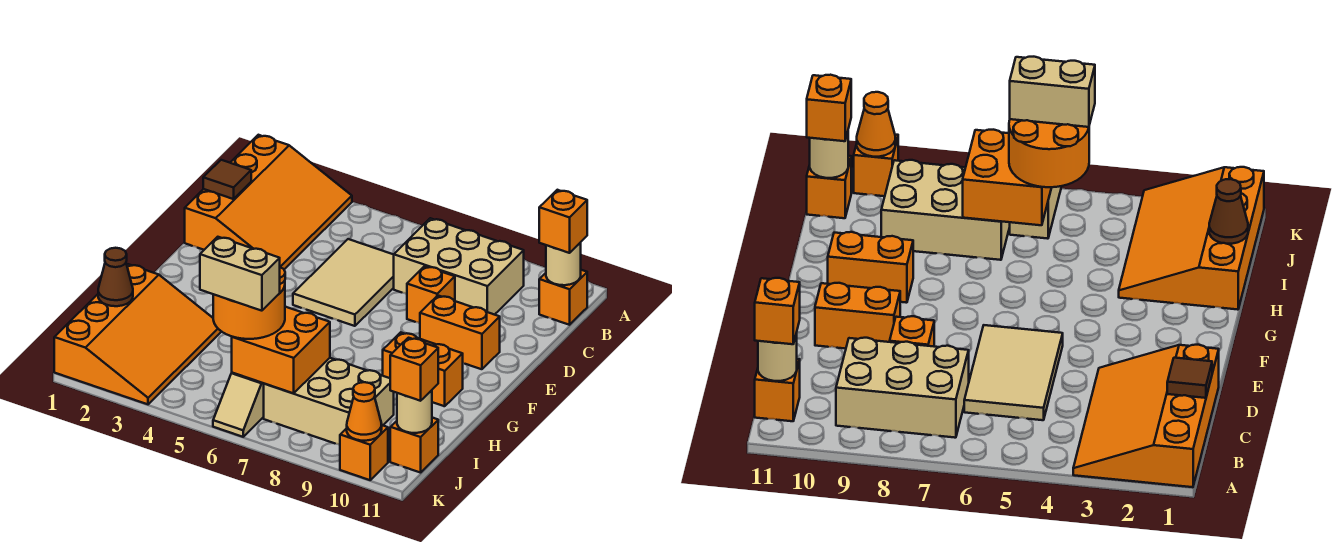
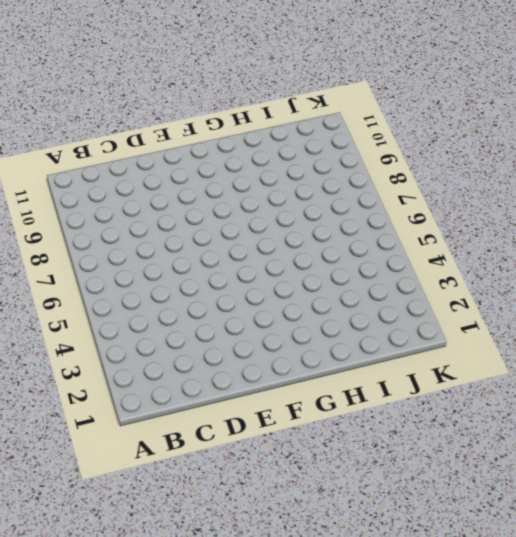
none -> orange slope A1:D3 level 1 top 1
none -> tan brick B7:C9 level 1
none -> orange brick B11 level 1

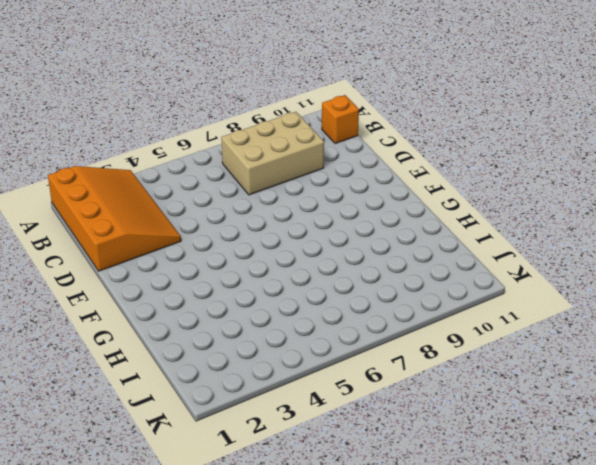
none -> tan tile C5:E6 level 1
none -> orange brick D8 level 1
none -> orange brick E9:E10 level 1

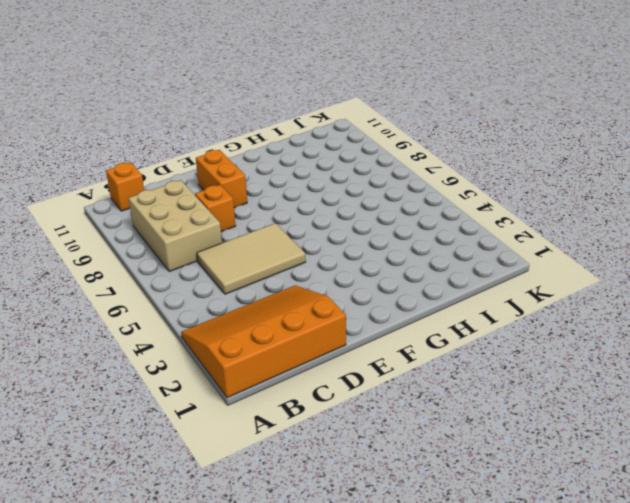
none -> orange brick G9:G10 level 1
none -> orange slope H1:K3 level 1 top 1
none -> tan brick I7:J9 level 1

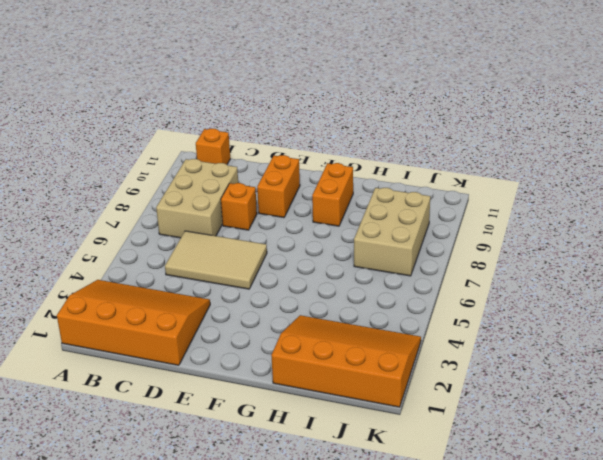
none -> tan slope J6:K6 level 1 top J
none -> orange brick J11 level 1
none -> orange brick K10 level 1

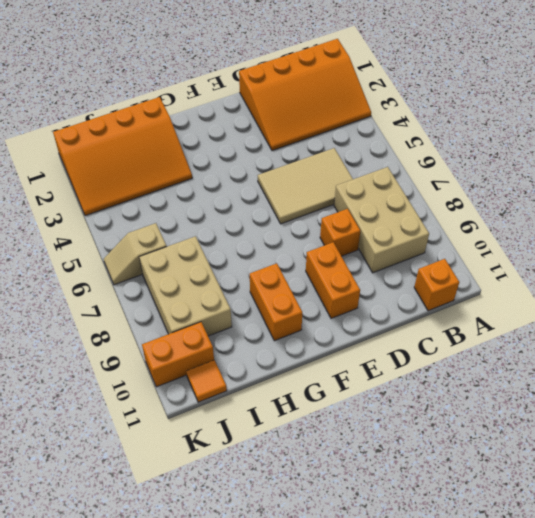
orange brick J10:K10 level 1 -> orange brick K10 level 1
orange tile J11 level 1 -> orange brick J11 level 1
none -> tan round brick B11 level 2
none -> brown tile C1 level 2
none -> brown cone I1 level 2

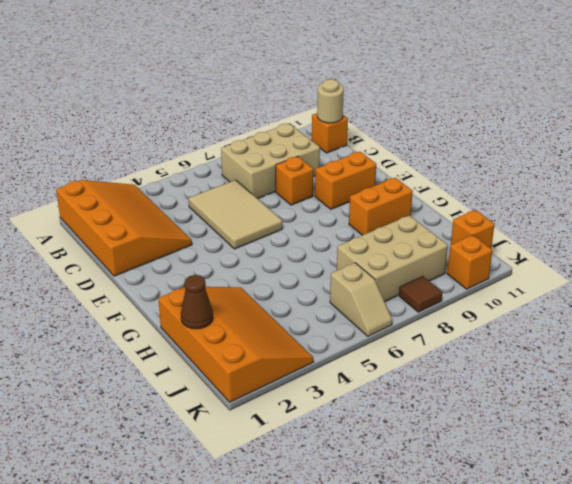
brown tile K8 level 1 -> brown tile C1 level 2
none -> orange brick I6:J7 level 2
none -> tan round brick J11 level 2
none -> orange cone K10 level 2

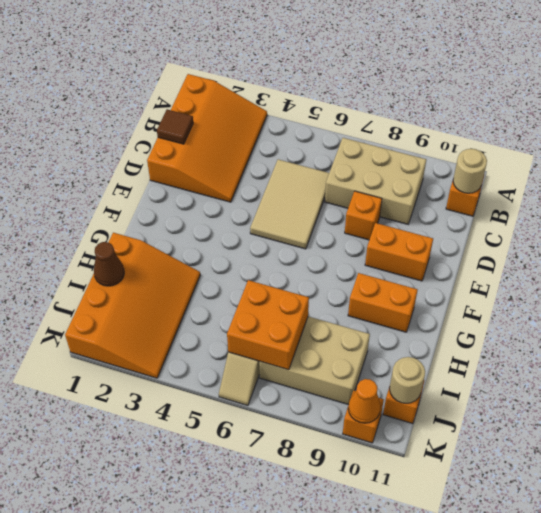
none -> orange brick B11 level 3
none -> orange round brick I5:J6 level 3
none -> orange brick J11 level 3

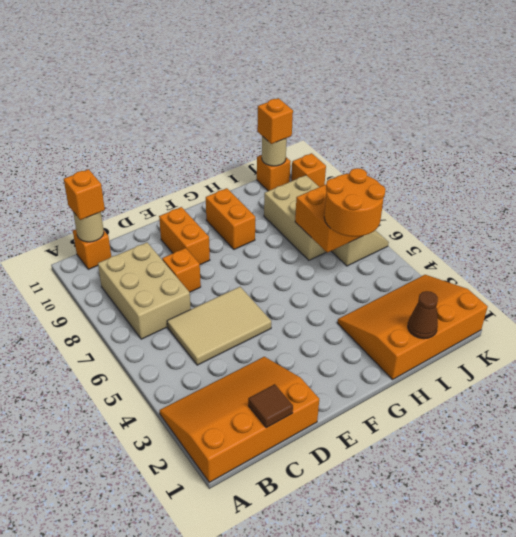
none -> orange cone K10 level 2
none -> tan brick J5:J6 level 4

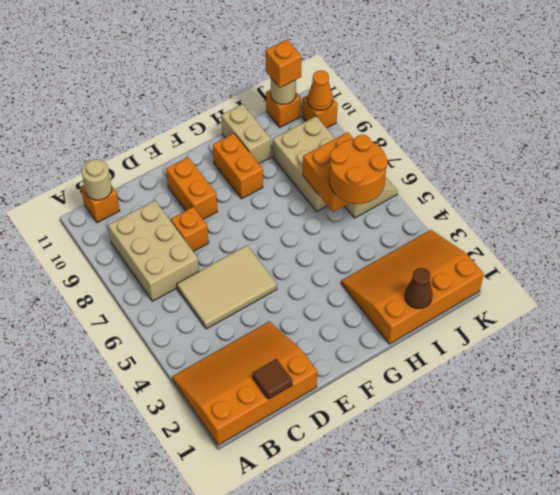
tan brick H10:H11 level 1 -> tan brick J5:J6 level 4
none -> orange brick B11 level 3

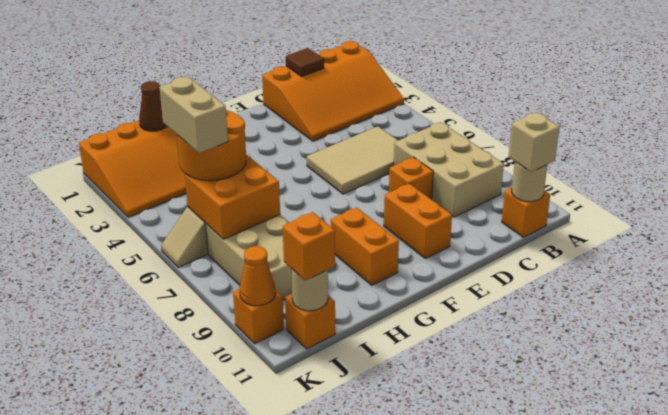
tan brick B11 level 3 -> orange brick B11 level 3

